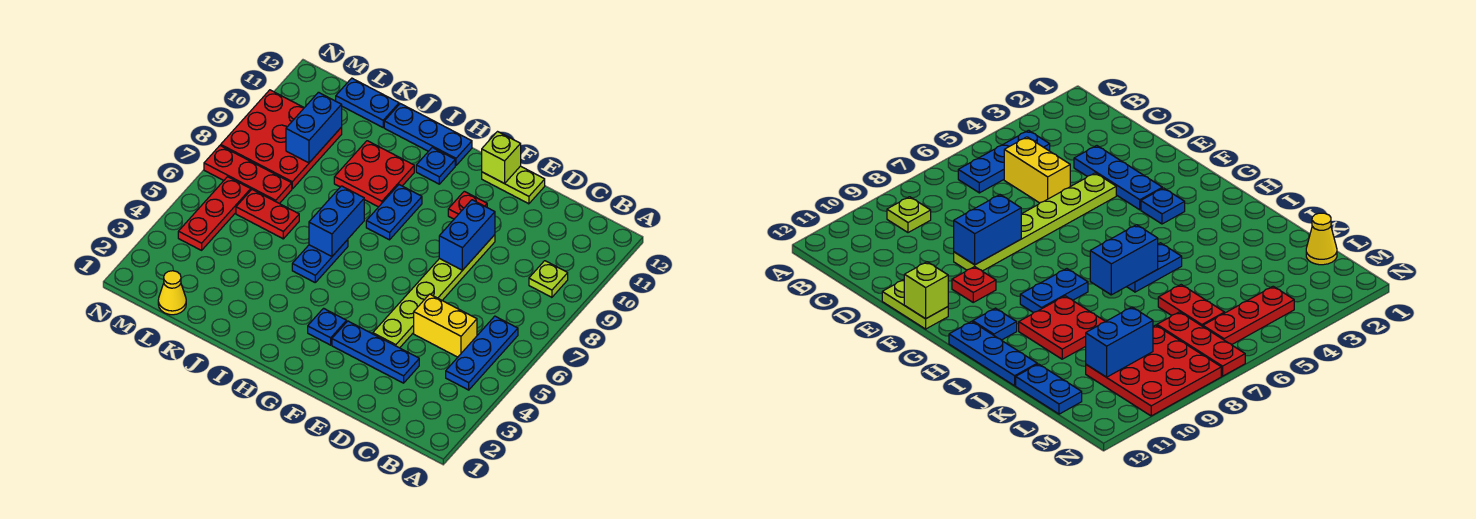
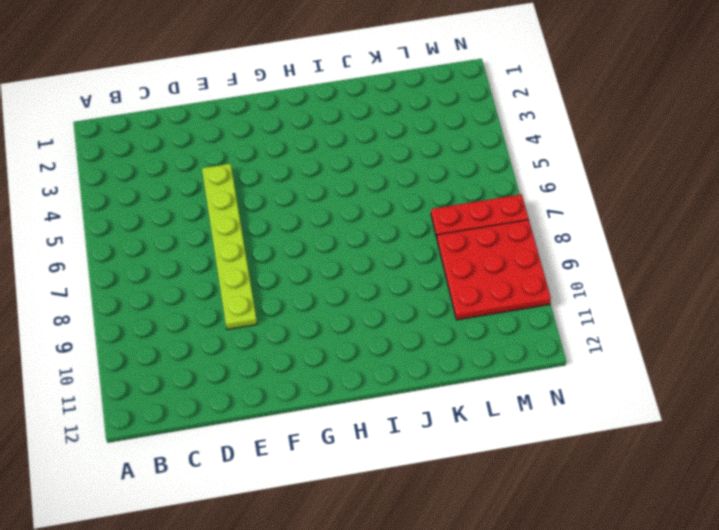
none -> blue plate B4:B6 level 1
none -> lime plate B9 level 1
none -> yellow brick C5:D5 level 1

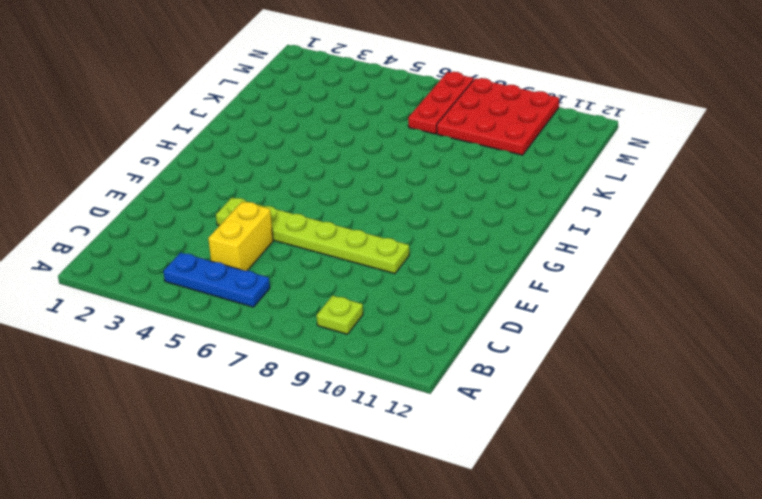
none -> blue plate D3:F3 level 1
none -> lime plate E12:F12 level 1
none -> red plate F10 level 1

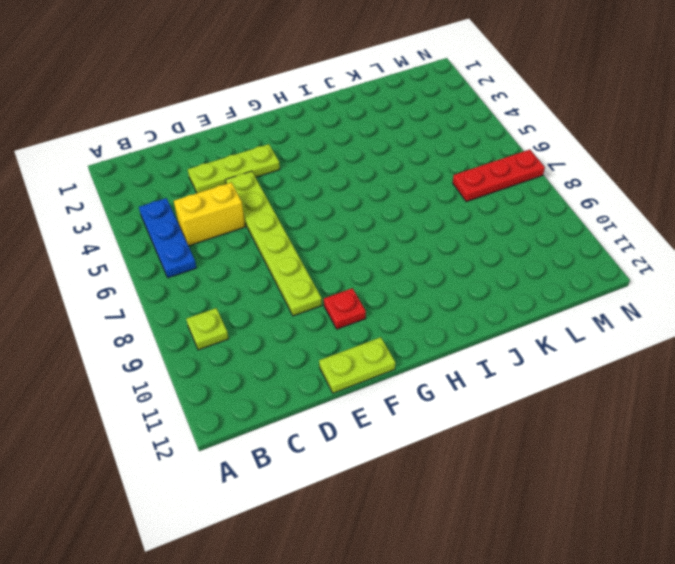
lime plate D3:F3 level 1 -> blue plate D3:F3 level 1
none -> blue plate G3 level 1
none -> blue plate H8:H9 level 1
none -> blue plate H11 level 1

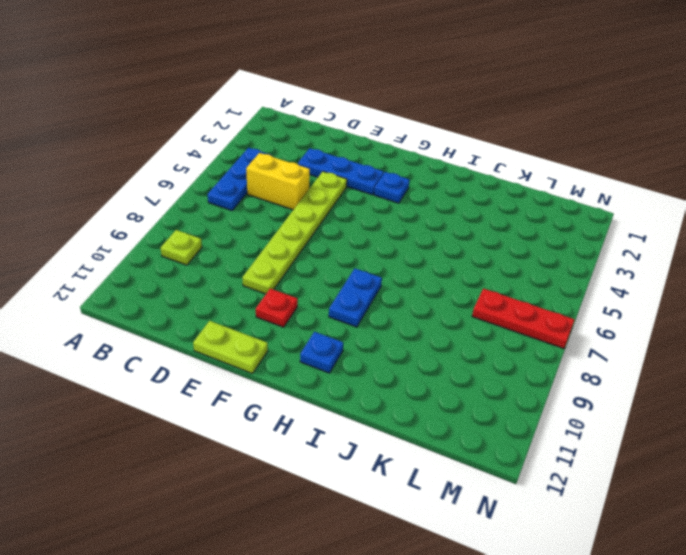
none -> blue plate H12:J12 level 1
none -> blue plate I5:I6 level 1
none -> red plate I9:J10 level 1

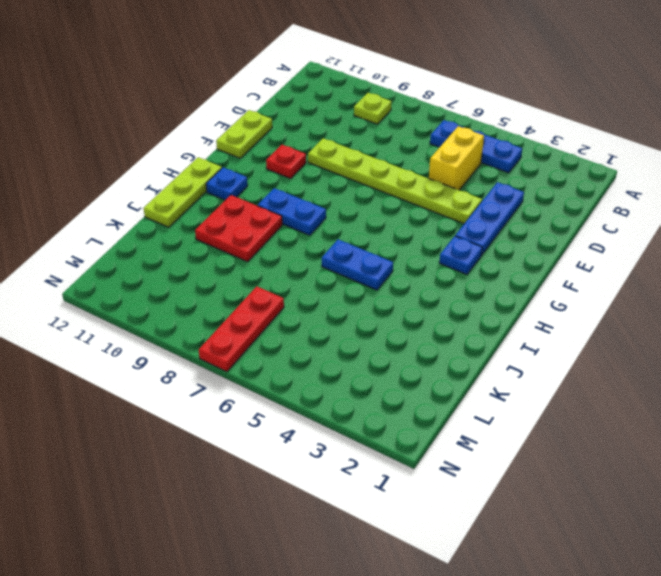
lime plate H12:J12 level 1 -> blue plate H12:J12 level 1
none -> red plate K6:L6 level 1
none -> blue plate K12:L12 level 1
none -> yellow cone L1 level 1

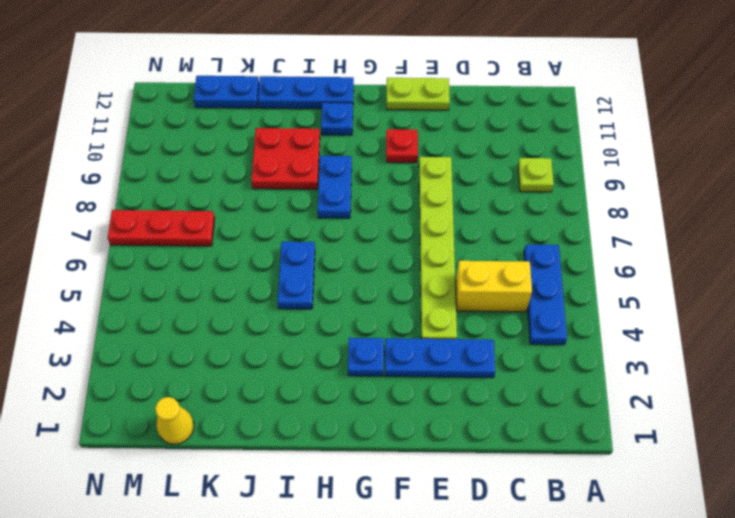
none -> red plate K6:L6 level 1
none -> red plate L8:N10 level 1
none -> red plate M4:M6 level 1

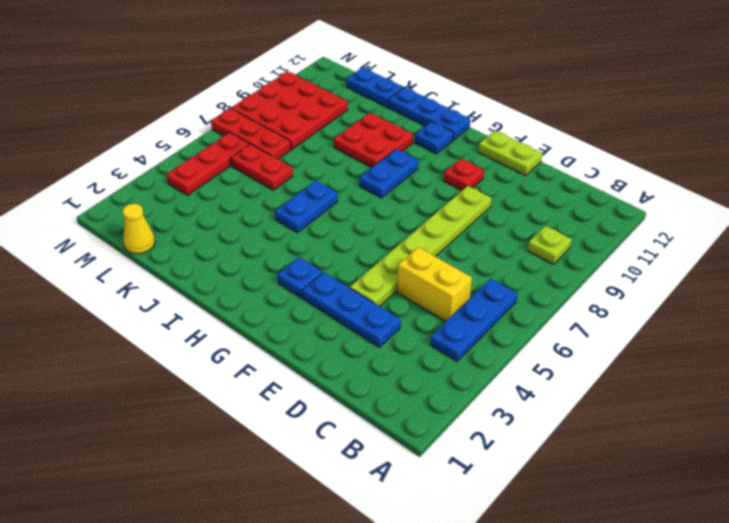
none -> blue brick E8:E9 level 2
none -> lime brick F12 level 2
none -> blue brick I6:I7 level 2

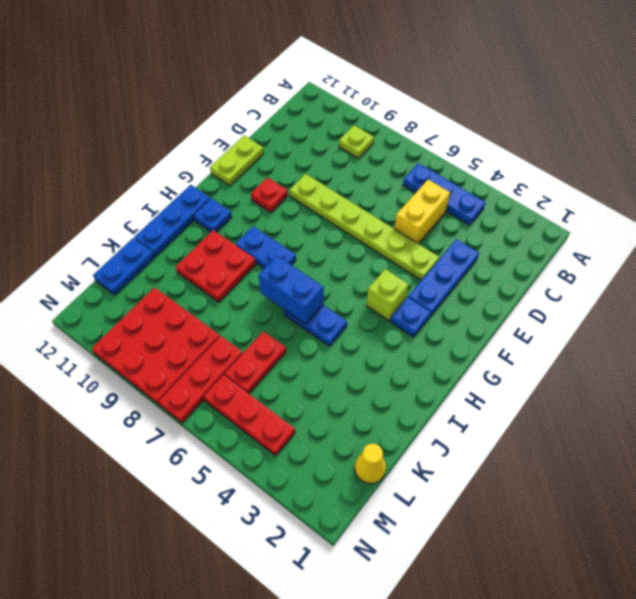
lime brick G4 level 1 -> lime brick F12 level 2
none -> blue brick E8:E9 level 2
none -> blue brick L9:L10 level 2

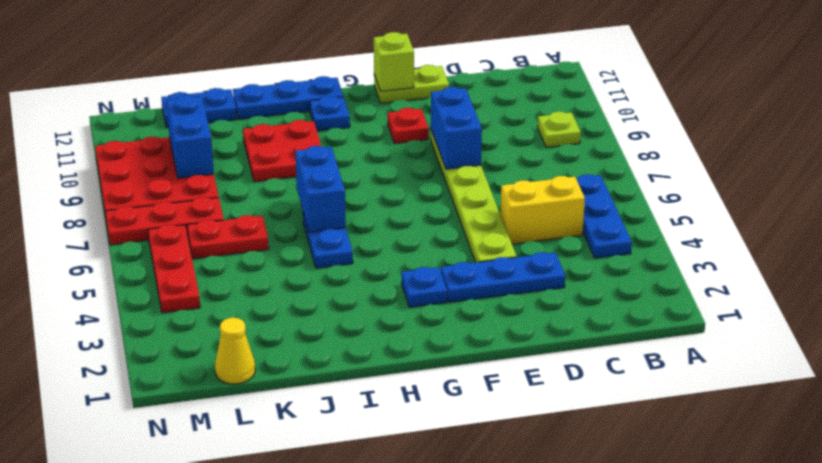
none -> blue plate H8:H9 level 1

